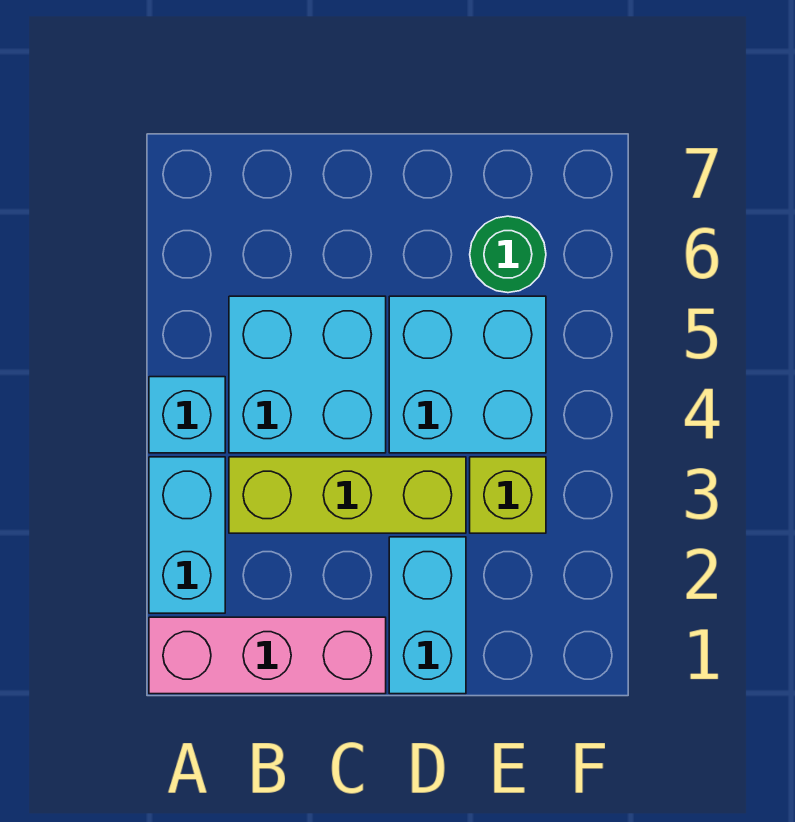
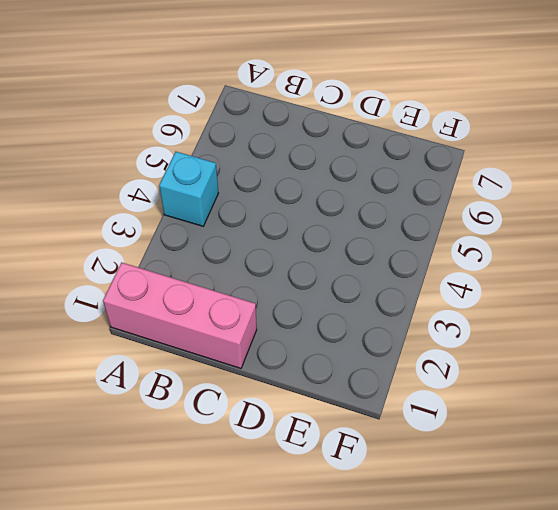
none -> cyan brick A2:A3 level 1
none -> lime brick B3:D3 level 1

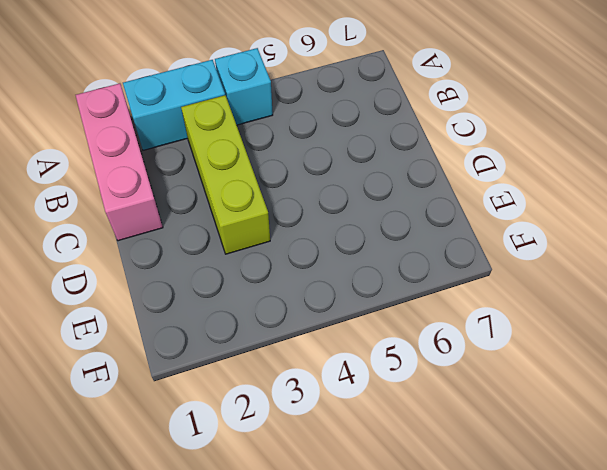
none -> cyan brick B4:C5 level 1
none -> cyan brick D1:D2 level 1

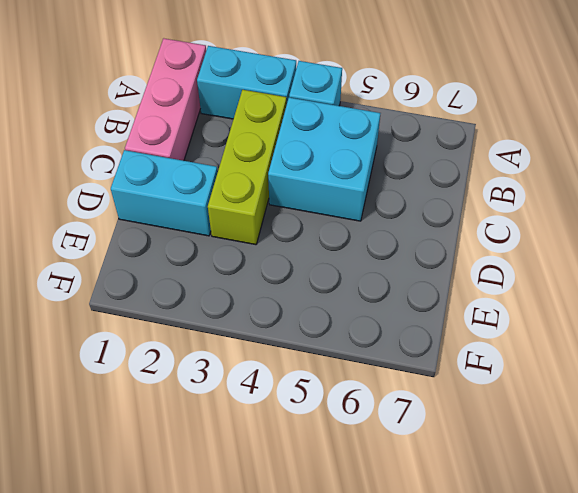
none -> cyan brick D4:E5 level 1
none -> lime brick E3 level 1

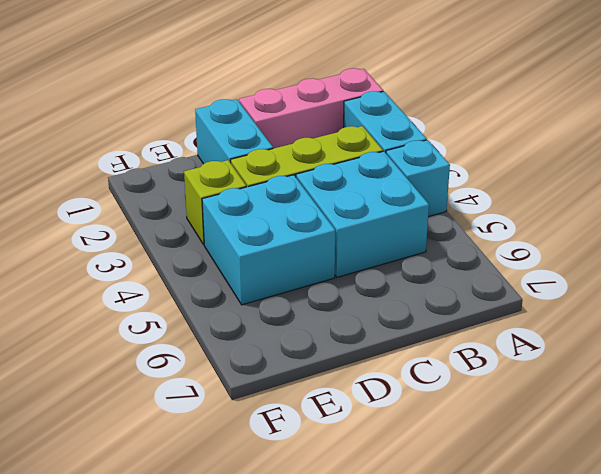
none -> green round brick E6 level 1

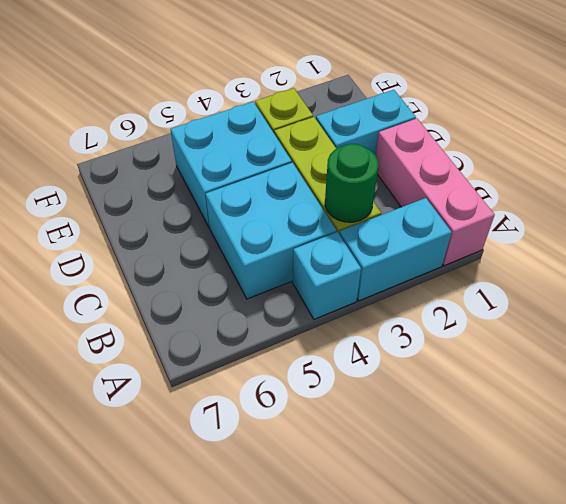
green round brick B3 level 2 -> green round brick E6 level 1

